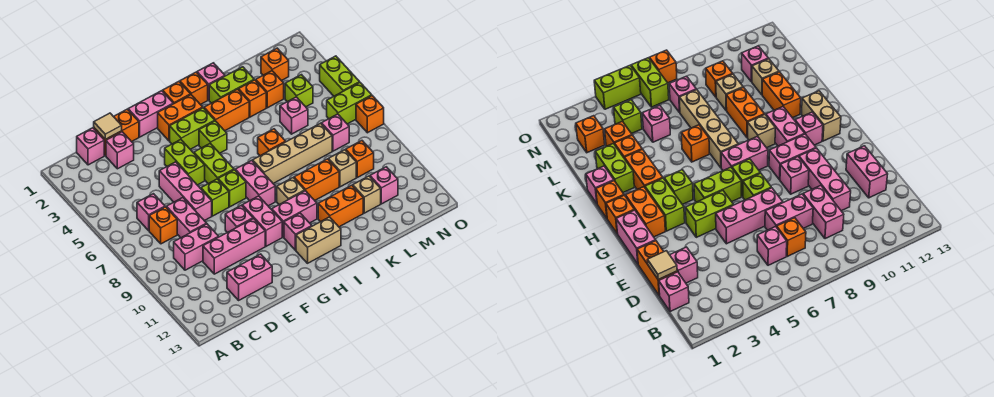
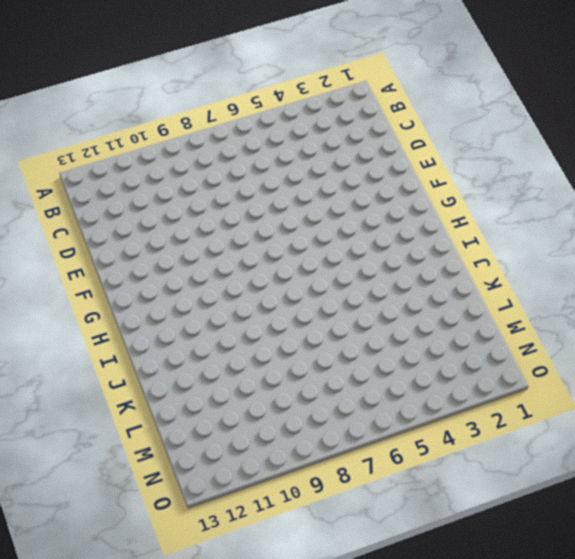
none -> pink brick C1 level 1
none -> pink brick C6 level 1
none -> orange brick C7 level 1
none -> pink brick C9:D9 level 1

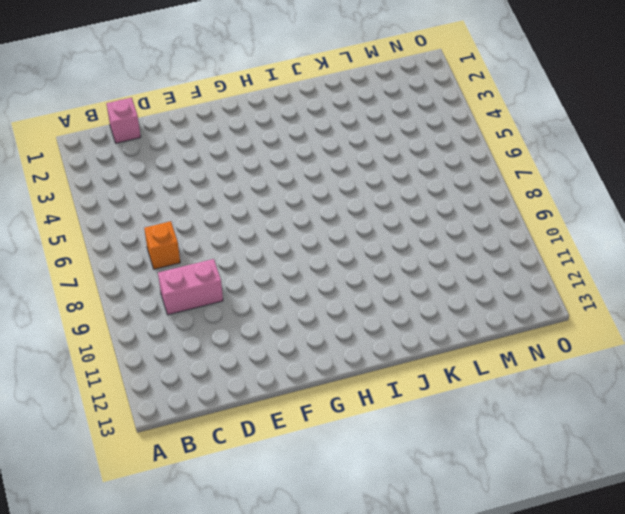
none -> pink brick C6 level 1
none -> orange brick D1:E1 level 1
none -> pink brick D2 level 1
none -> pink brick D7:D8 level 1

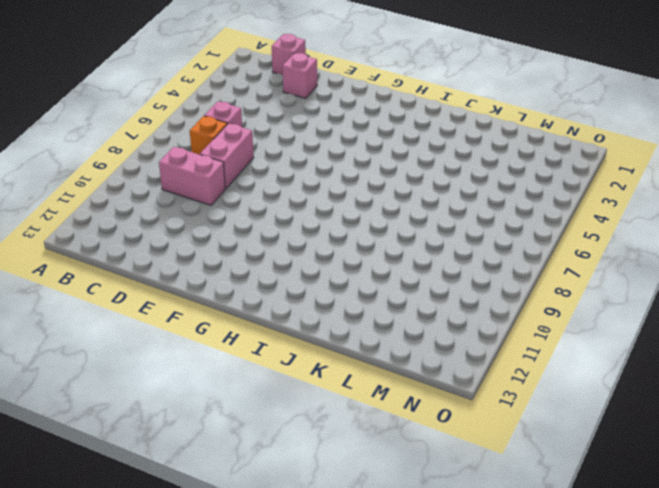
none -> orange brick D1:E1 level 1
none -> pink brick D10:F10 level 1
none -> pink brick D12:E12 level 1
none -> pink brick E5:E7 level 1

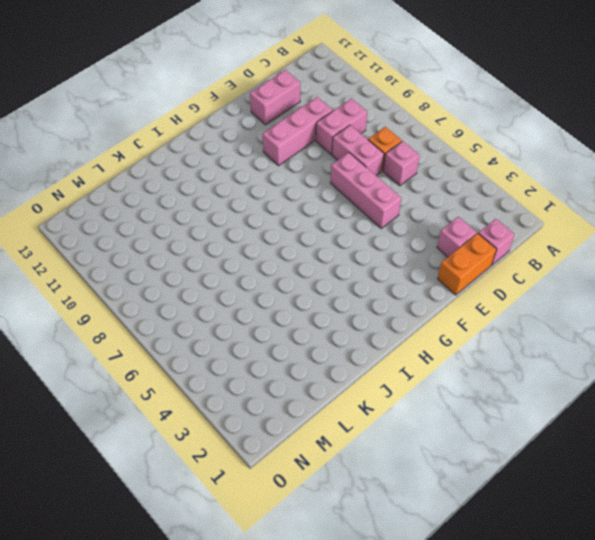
none -> pink brick F1:G1 level 1
none -> lime brick F4:F5 level 1
none -> lime brick F7 level 1
none -> pink brick F9 level 1

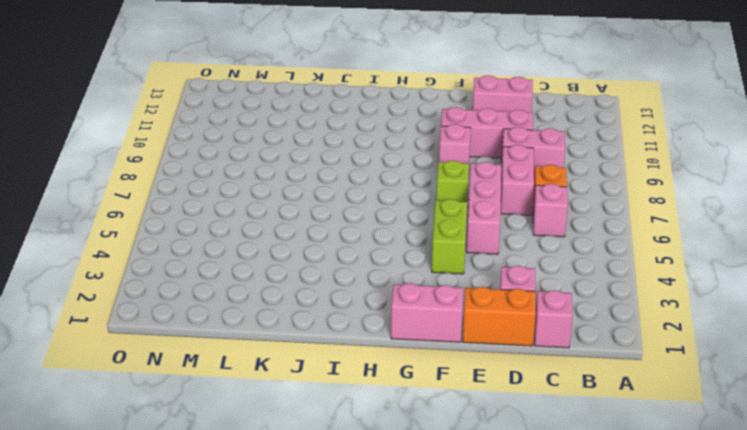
none -> orange brick G2:H2 level 1
none -> lime brick G3:H3 level 1
none -> lime brick G5:G6 level 1
none -> lime brick G7 level 1

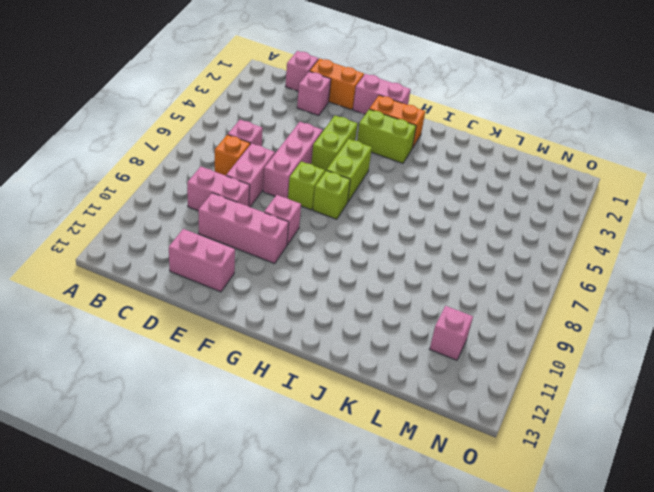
none -> pink brick G9:G10 level 1
none -> orange brick H1 level 1
none -> lime brick H4 level 1
none -> pink brick H7:H8 level 1

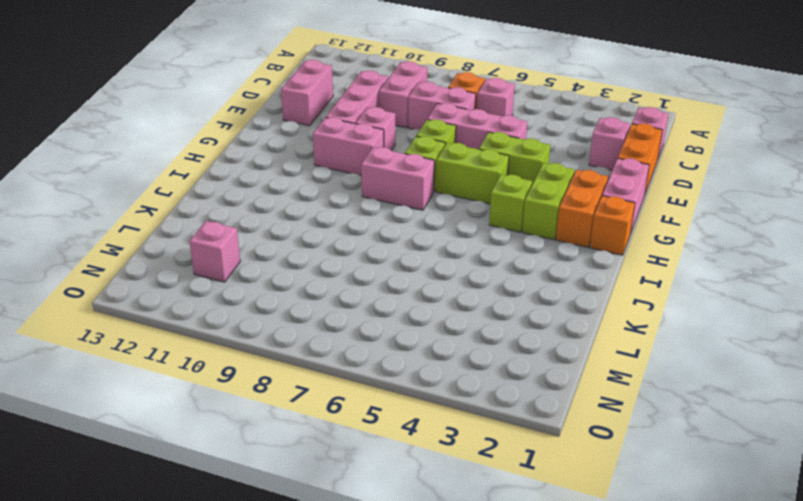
none -> pink brick H10:I10 level 1
none -> pink brick H11 level 1
none -> tan brick H12:I12 level 1
none -> orange brick I1 level 1

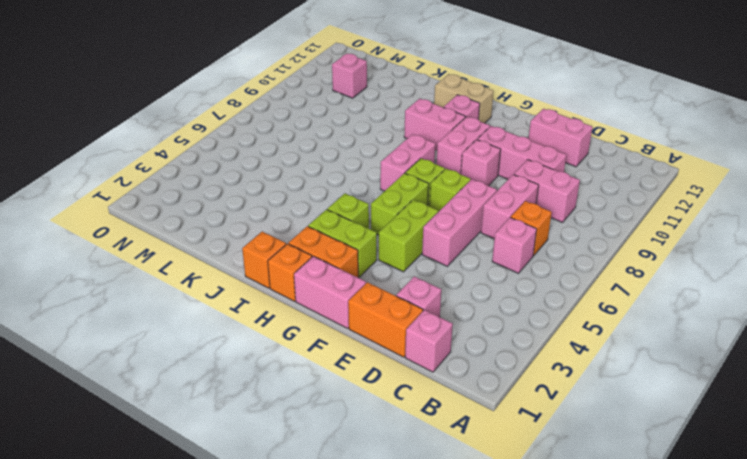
none -> orange brick I3:J3 level 1
none -> tan brick I7:L7 level 1
none -> tan brick I9 level 1
none -> pink brick J1 level 1

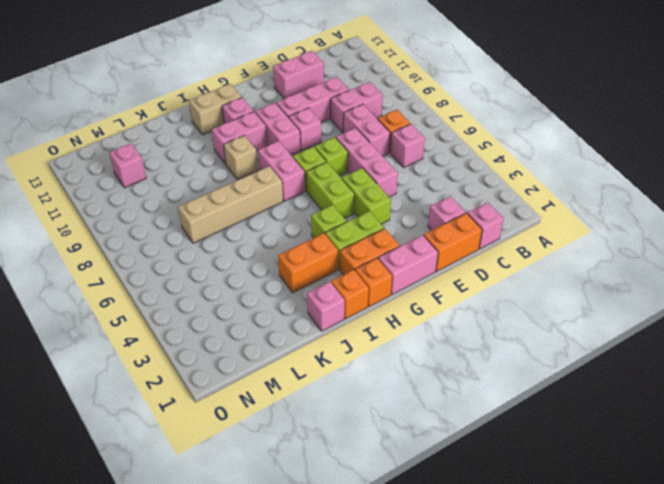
none -> lime brick J2:K2 level 1
none -> orange brick J6 level 1
none -> orange brick J9:K9 level 1
none -> orange brick J11:K11 level 1

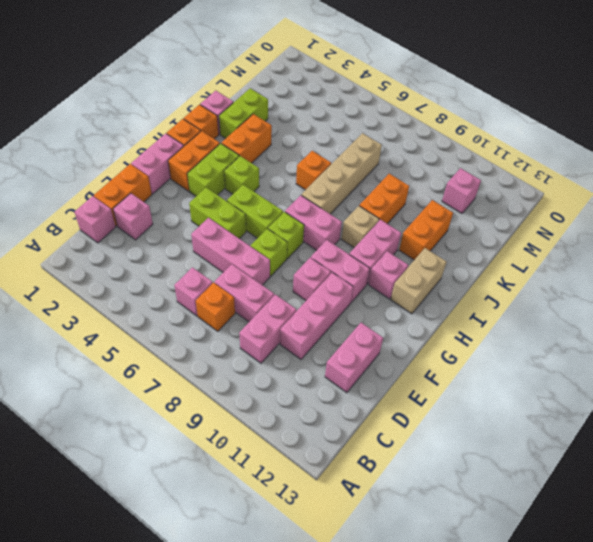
none -> orange brick K3 level 1
none -> orange brick L3 level 1
none -> pink brick L5 level 1
none -> tan brick L9 level 1

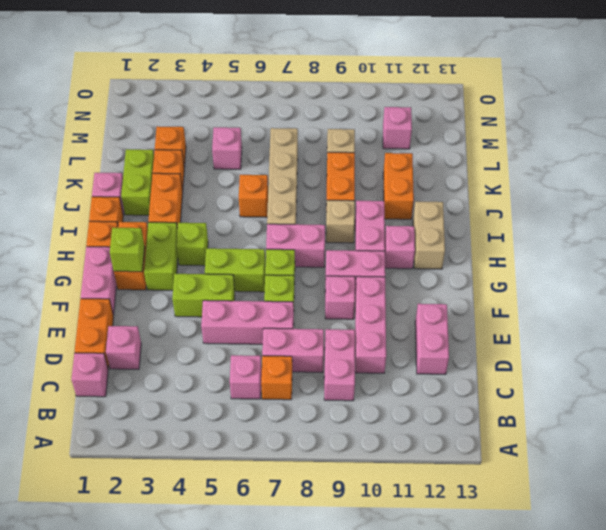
lime brick G2 level 2 -> lime brick M4 level 1
none -> tan brick L11 level 1
none -> orange brick M2 level 1
none -> pink brick M7 level 1
none -> orange brick M9 level 1

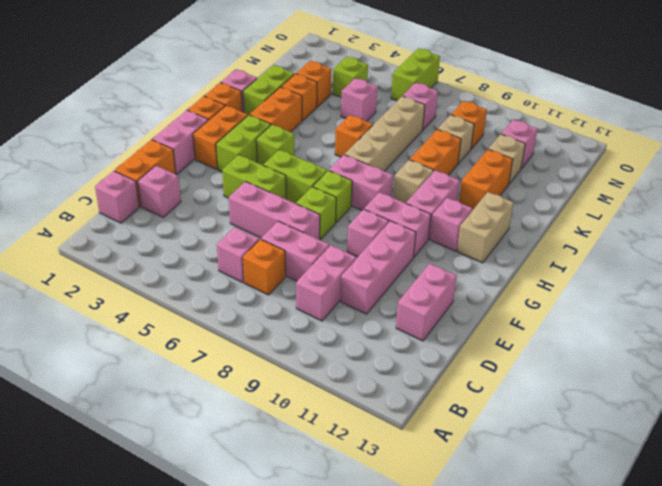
none -> orange brick M2 level 1
none -> lime brick O4:O5 level 1
none -> orange brick O7 level 1
none -> tan tile D1 level 2

